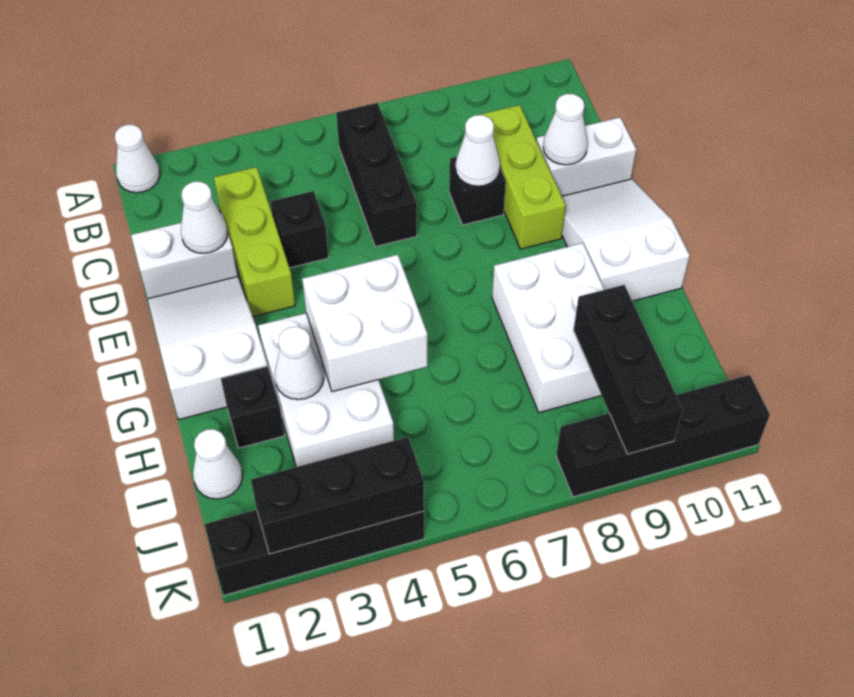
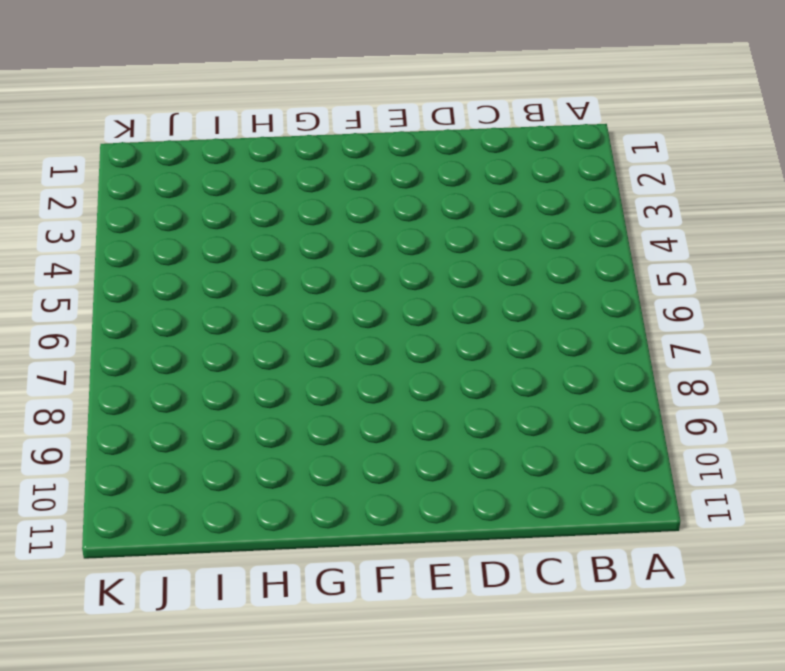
none -> white cone A1 level 1
none -> black brick B6:D6 level 1
none -> lime brick C3:E3 level 1

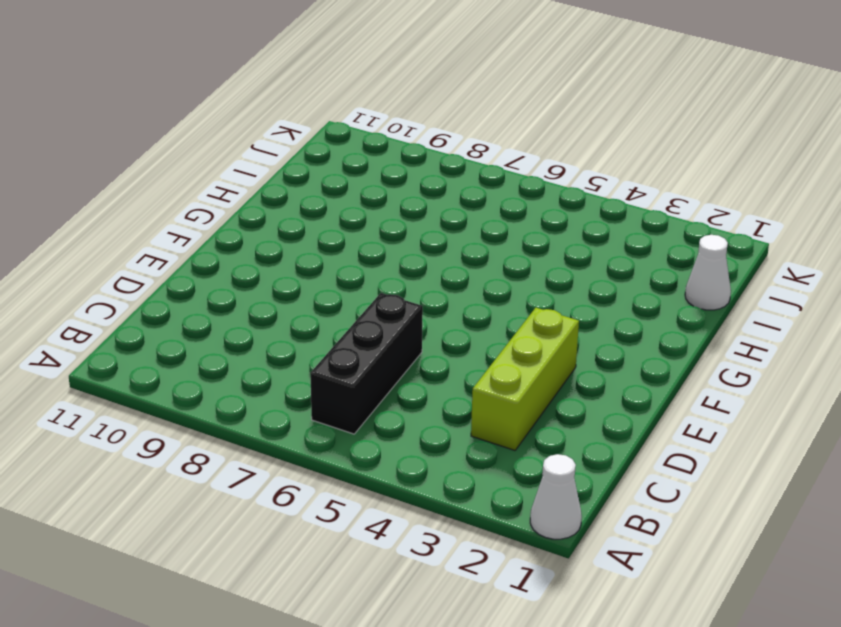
none -> lime brick C9:E9 level 1
none -> white brick D1:D2 level 1
none -> black brick D4 level 1

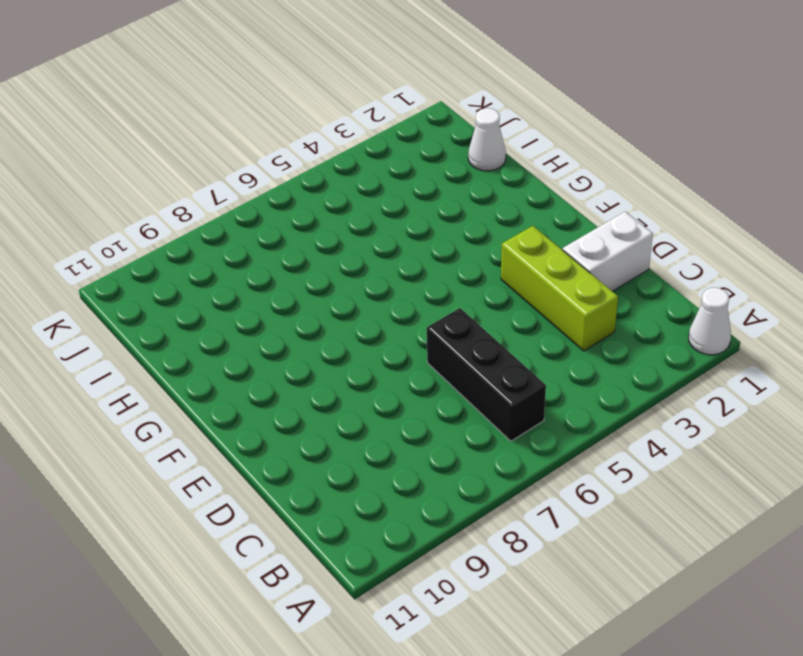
none -> lime brick C9:E9 level 1
none -> black brick D4 level 1
none -> black brick D8 level 1

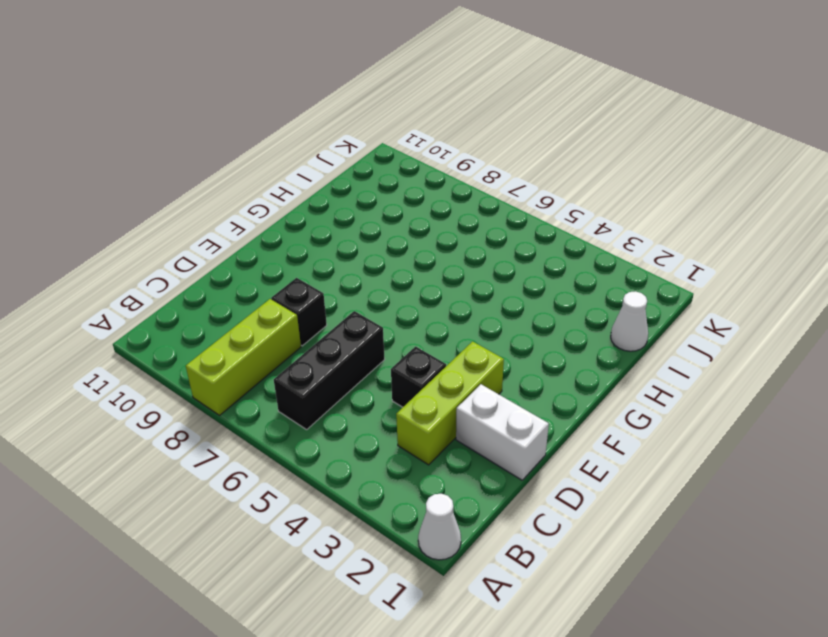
lime brick A8:C8 level 1 -> lime brick C9:E9 level 1
none -> white brick D10:D11 level 1
none -> white slope E1:G2 level 1 top G
none -> white slope E10:G11 level 1 top G

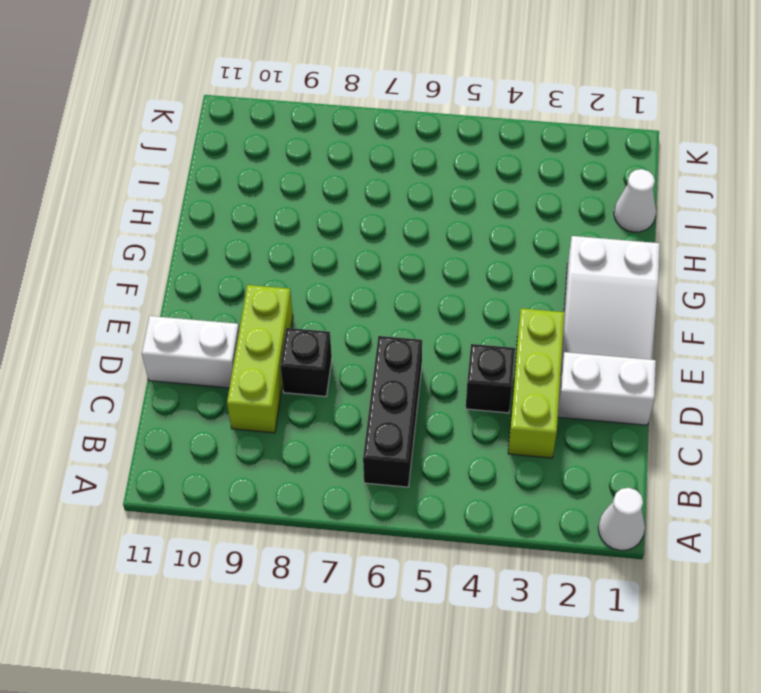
none -> white slope E10:G11 level 1 top G
none -> white brick G3:I4 level 1
none -> white brick G8:I9 level 1

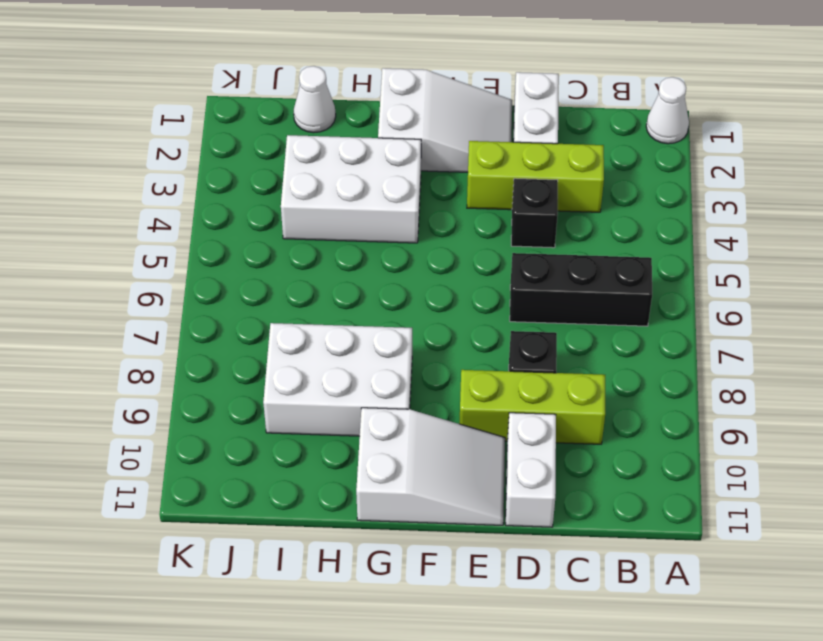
none -> black brick H2 level 1
none -> black brick K1:K4 level 1
none -> black brick K8:K11 level 1

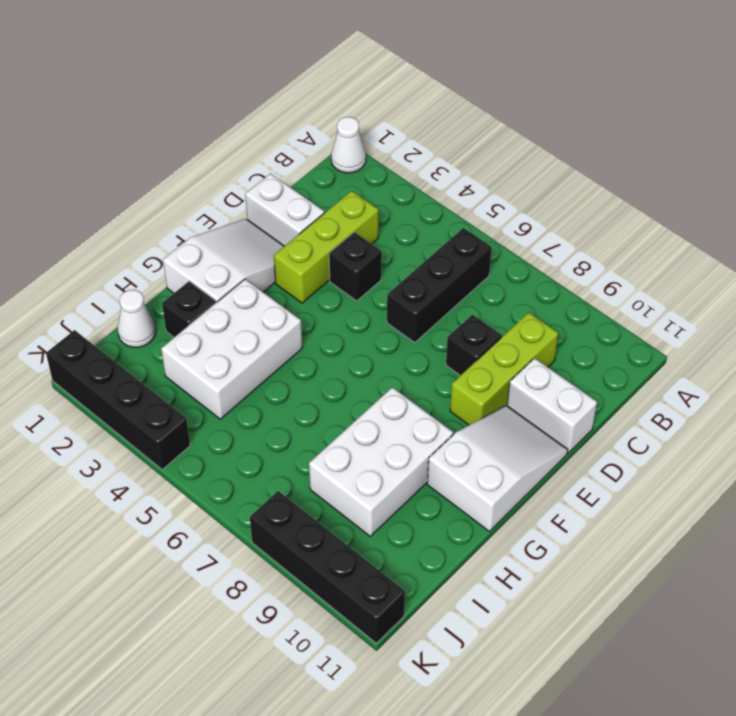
none -> white cone D2 level 2
none -> white cone D8 level 2
none -> white cone D10 level 2

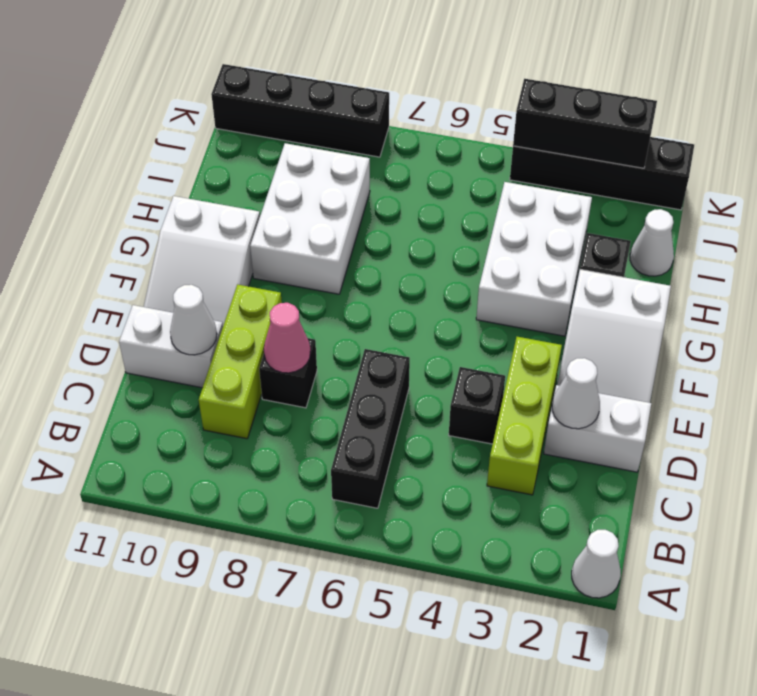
pink cone D8 level 2 -> white cone D8 level 2
none -> white brick G4:H5 level 2
none -> white cone H3 level 2
none -> black brick I9:K9 level 2

